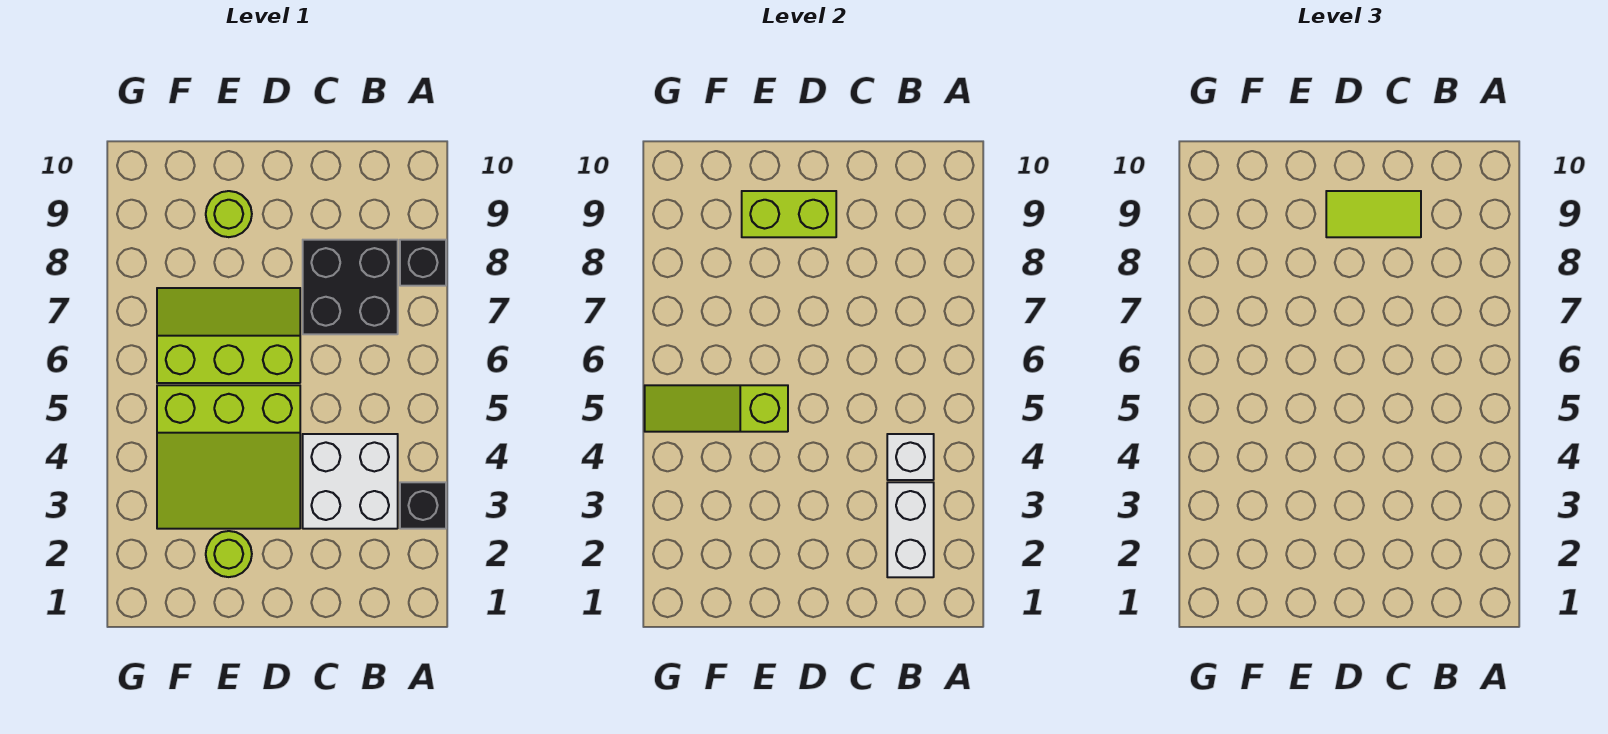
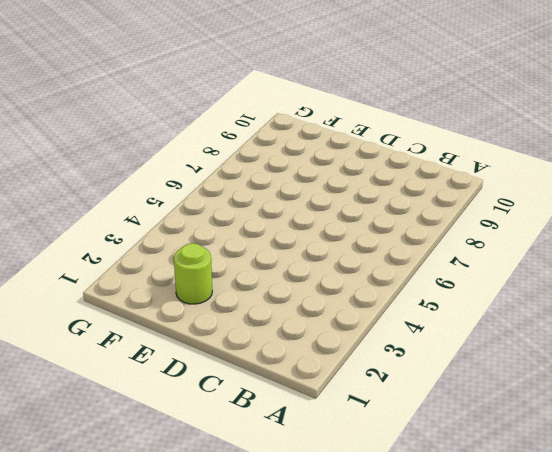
none -> black brick A3 level 1
none -> black brick A8 level 1
none -> white brick B3:C4 level 1

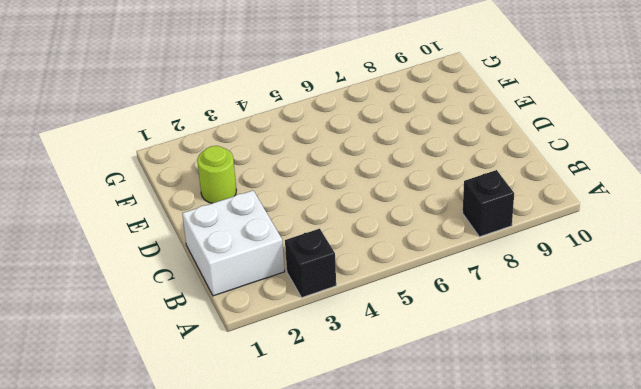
white brick B1:C2 level 1 -> white brick B3:C4 level 1
none -> black brick B7:C8 level 1
none -> lime slope D3:F5 level 1 top 5
none -> lime slope D6:F7 level 1 top 6

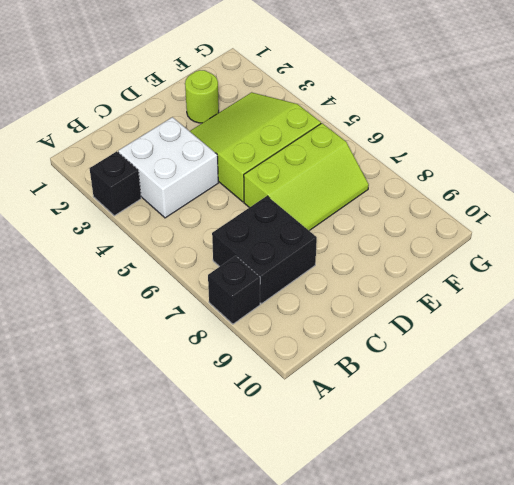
none -> lime round brick E9 level 1
none -> white brick B2:B3 level 2
none -> white brick B4 level 2

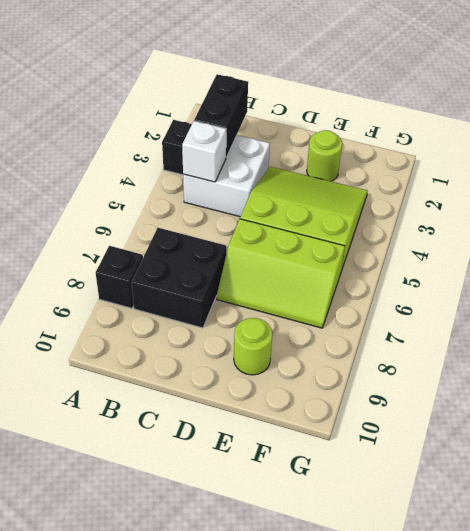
black brick B2:B3 level 2 -> white brick B2:B3 level 2
none -> lime brick D9:E9 level 2
none -> lime slope E5:G5 level 2 top E
none -> lime tile C9:D9 level 3

